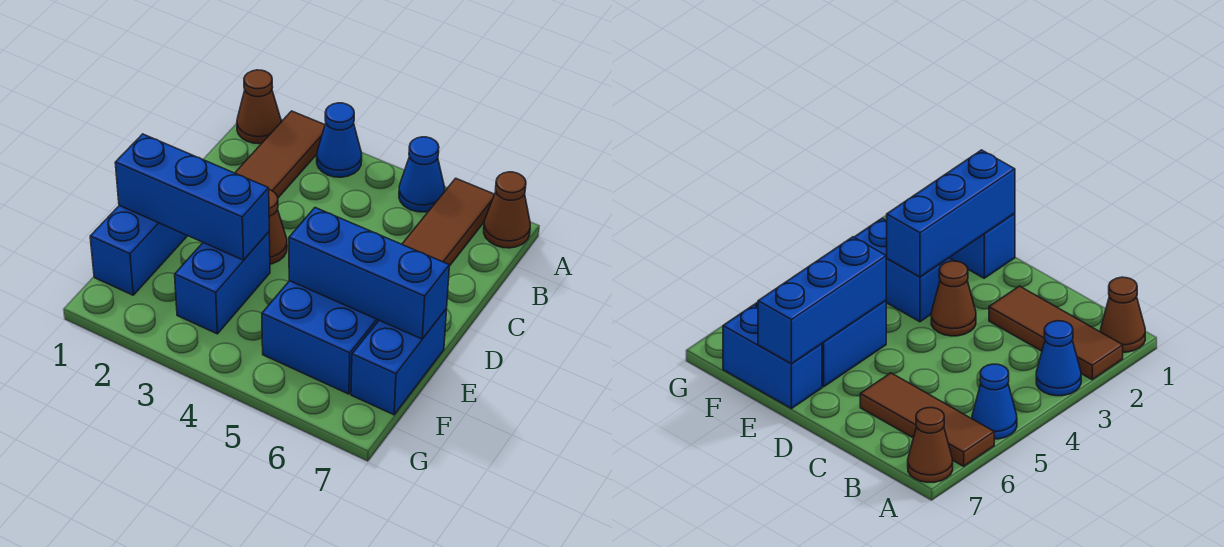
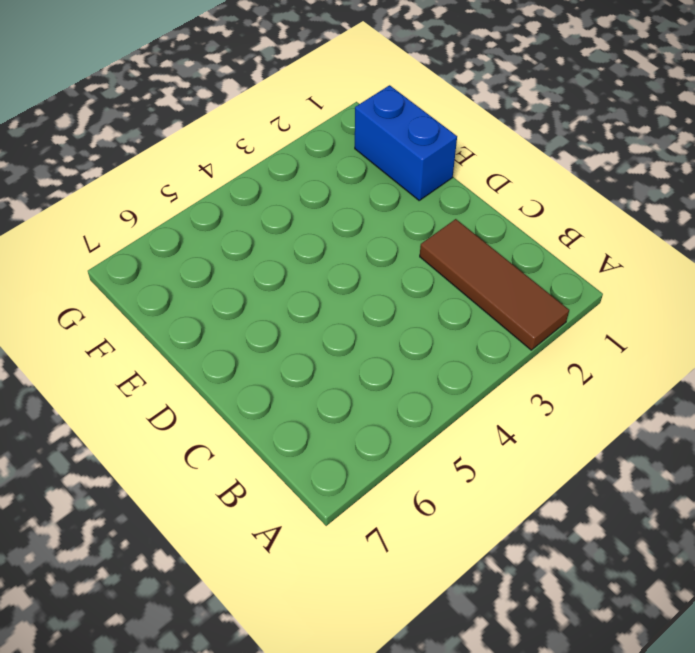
none -> brown cone A1 level 1
none -> blue cone A3 level 1
none -> blue cone A5 level 1

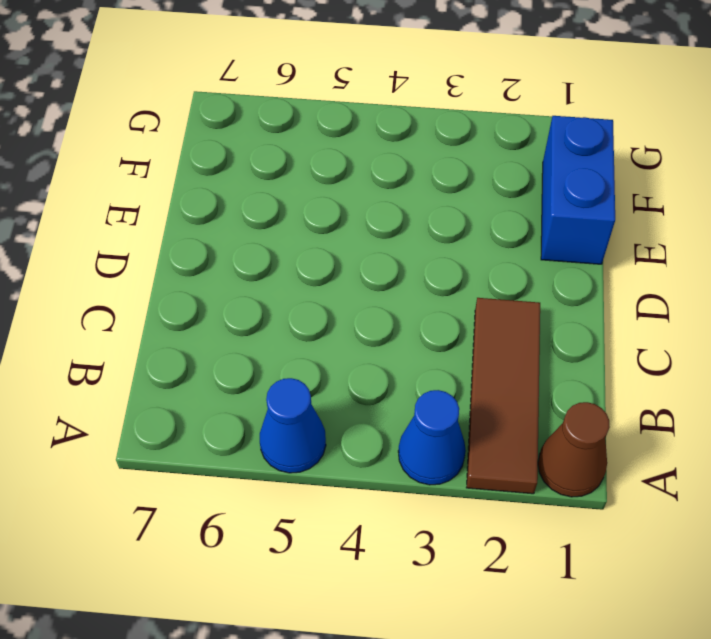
none -> brown tile A6:C6 level 1
none -> brown cone A7 level 1
none -> brown cone D3 level 1

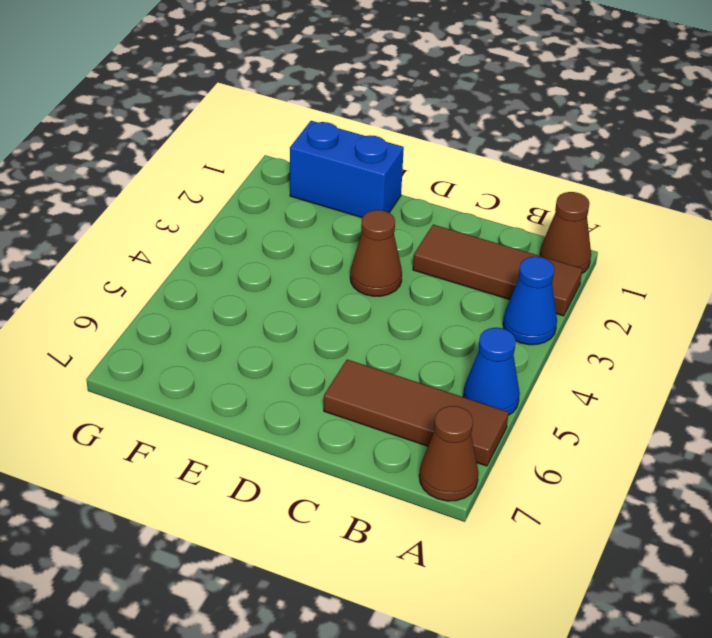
none -> blue brick E3:F3 level 1
none -> blue brick E5:F6 level 1
none -> blue brick E7:F7 level 1

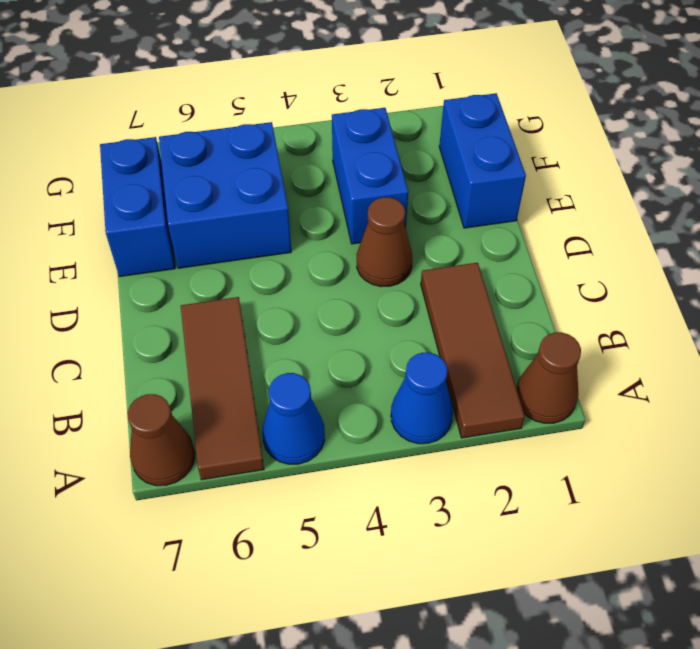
none -> blue brick E1:E3 level 2
none -> blue brick E5:E7 level 2

